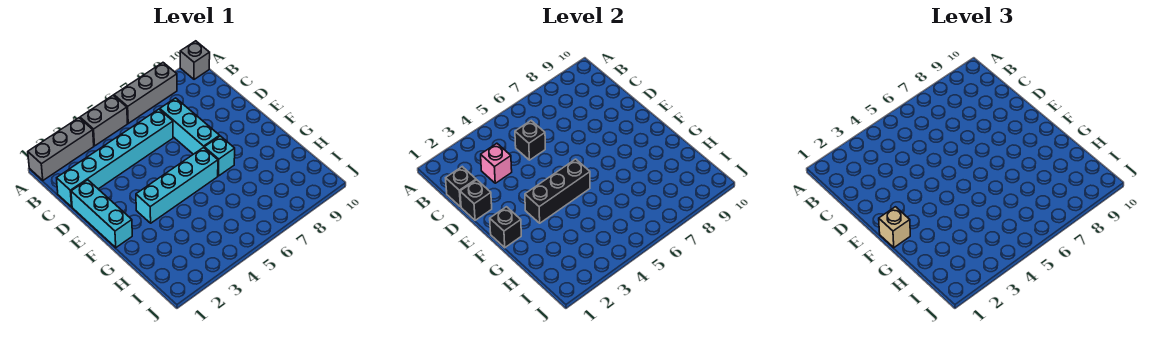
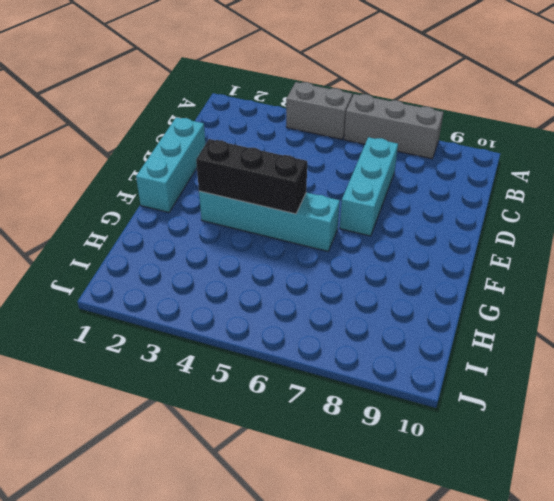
none -> grey brick A1:A3 level 1
none -> grey brick A10 level 1
none -> cyan brick C1:C6 level 1

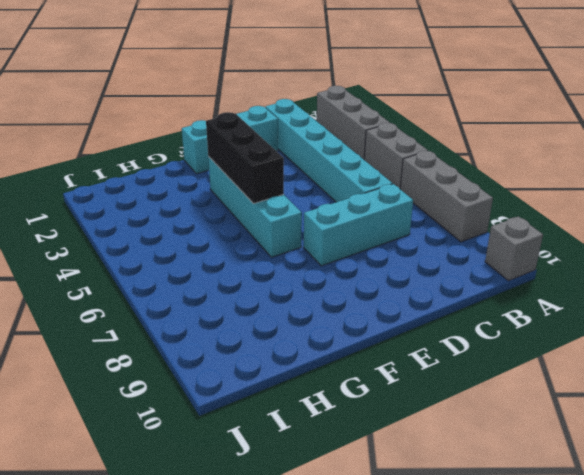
none -> cyan brick F7 level 1
none -> black brick C1 level 2
none -> pink brick C3 level 2

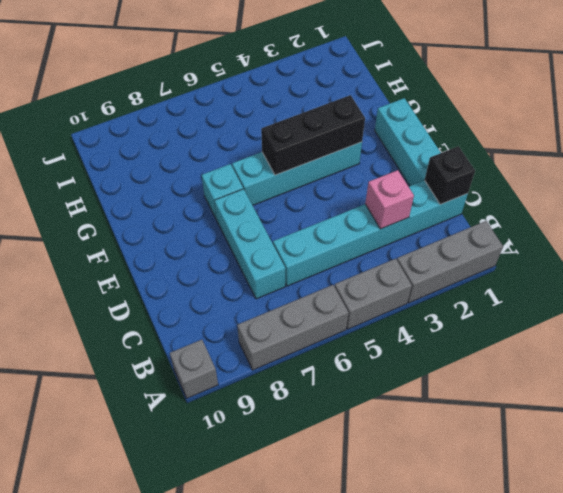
none -> black brick C5 level 2
none -> black brick D1 level 2
none -> black brick F1 level 2

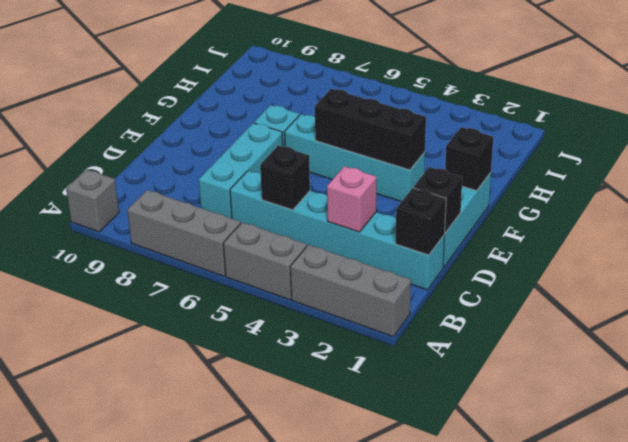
none -> tan brick F1 level 3

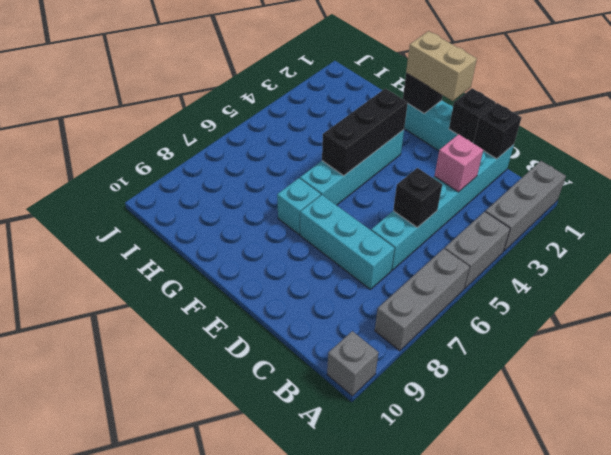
tan brick E1:F1 level 3 -> tan brick F1 level 3

